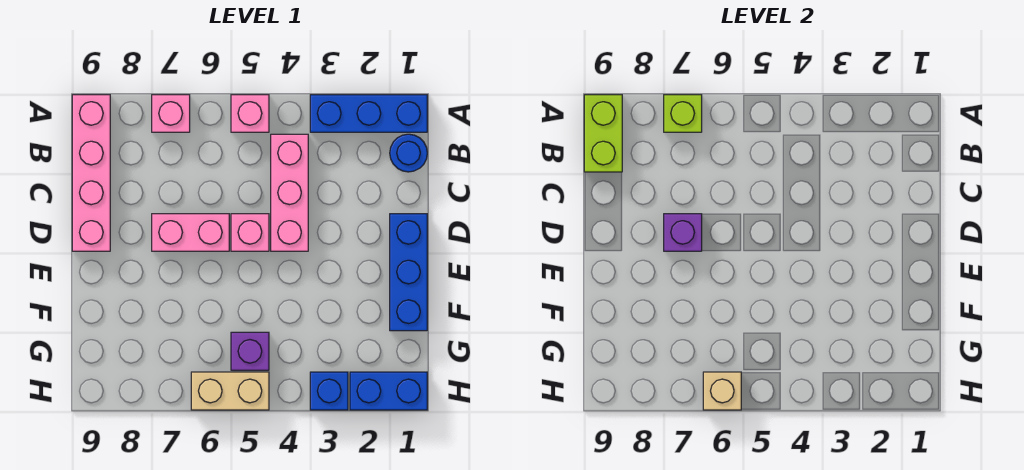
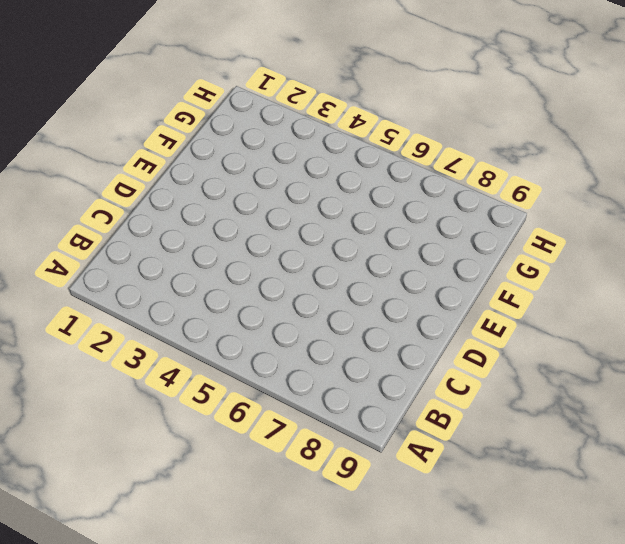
none -> blue brick A1:A3 level 1
none -> pink brick A5 level 1
none -> pink brick A7 level 1

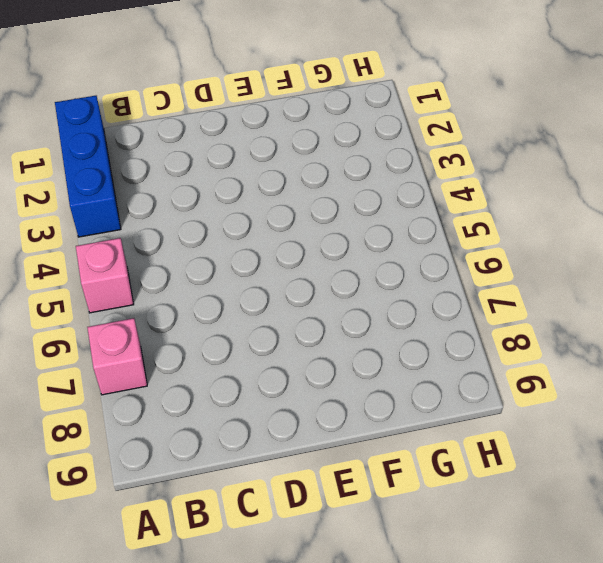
none -> pink brick A9:D9 level 1
none -> blue round brick B1 level 1
none -> pink brick B4:D4 level 1

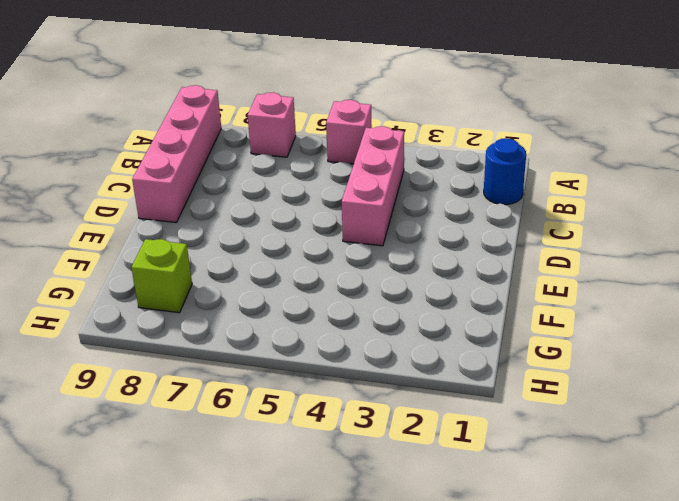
lime brick G8 level 1 -> lime brick A7 level 2
none -> blue brick A1:A3 level 1
none -> blue brick D1:F1 level 1
none -> pink brick D5 level 1

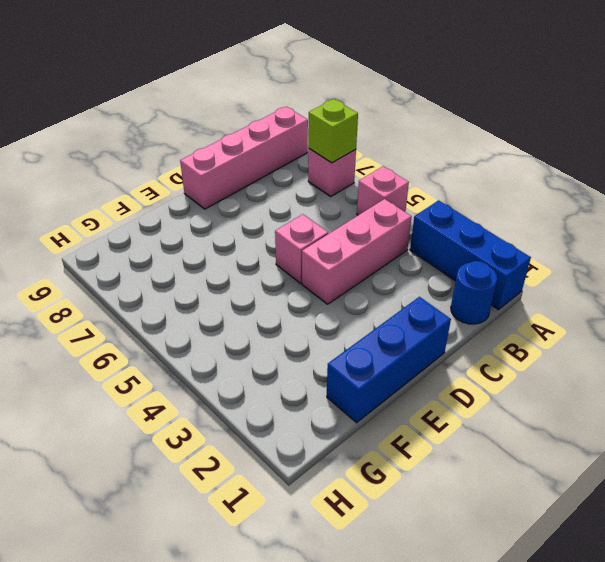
none -> pink brick D6:D7 level 1
none -> purple brick G5 level 1
none -> blue brick H1:H2 level 1

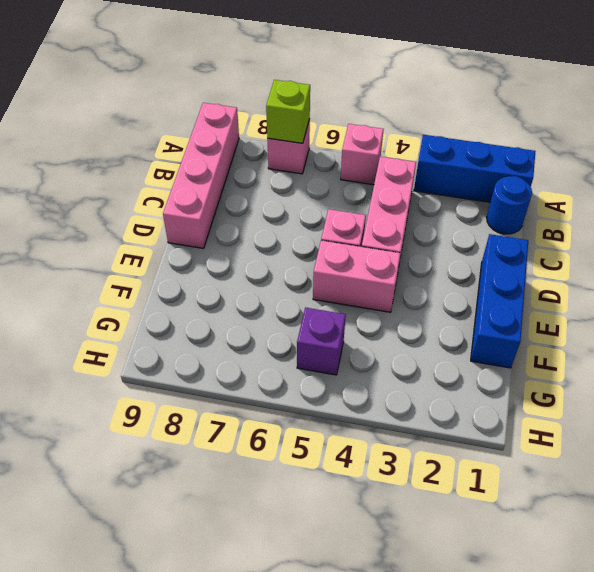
pink brick E4:E5 level 1 -> pink brick D6:D7 level 1
none -> blue brick H1:H2 level 1
none -> blue brick H3 level 1
none -> tan brick H5:H6 level 1

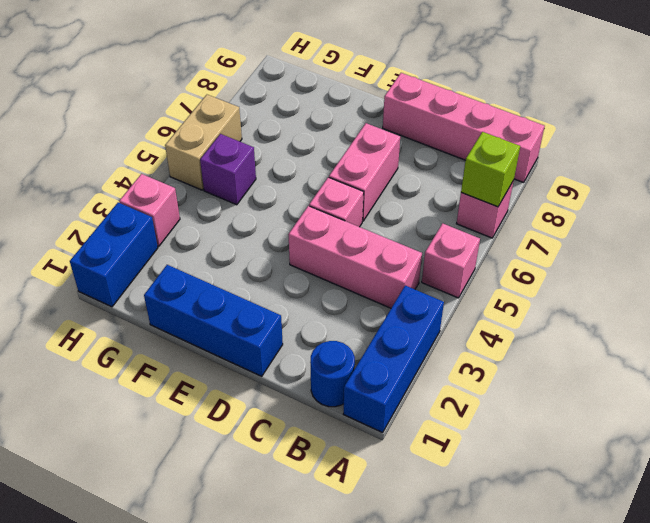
pink brick H3 level 1 -> blue brick H3 level 1
none -> lime brick A9:B9 level 2
none -> purple brick D7 level 2
none -> tan brick H6 level 2

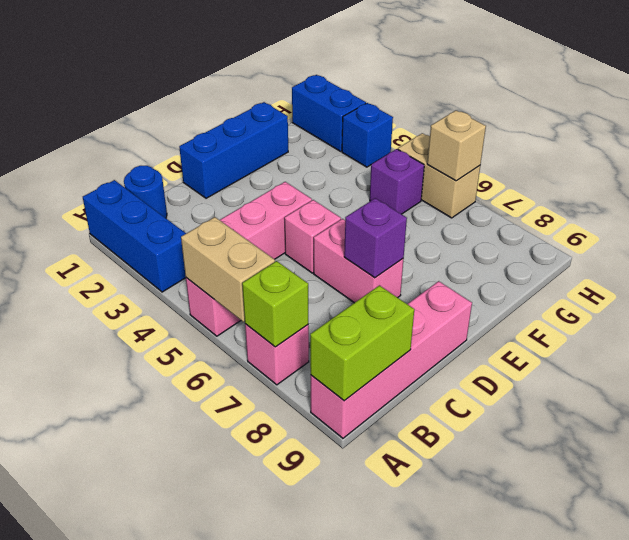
tan brick A5:A6 level 2 -> none

